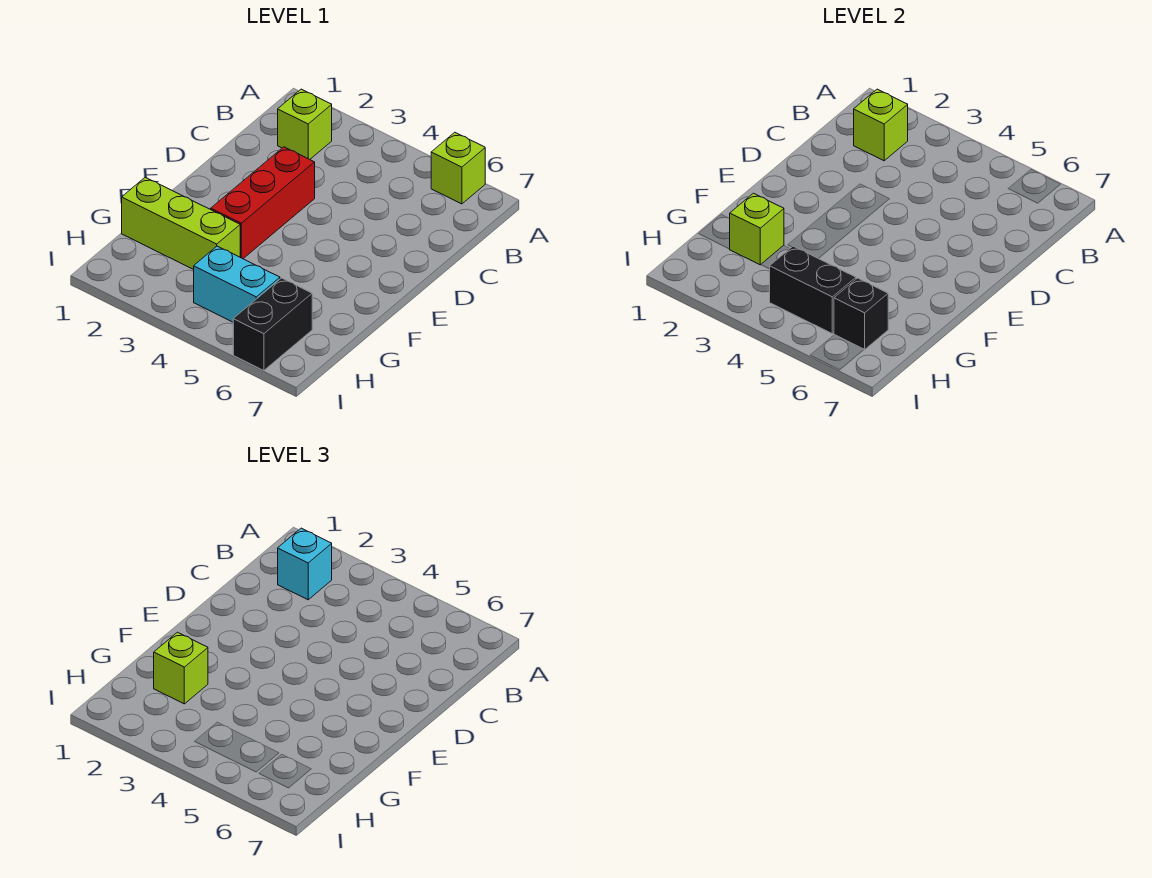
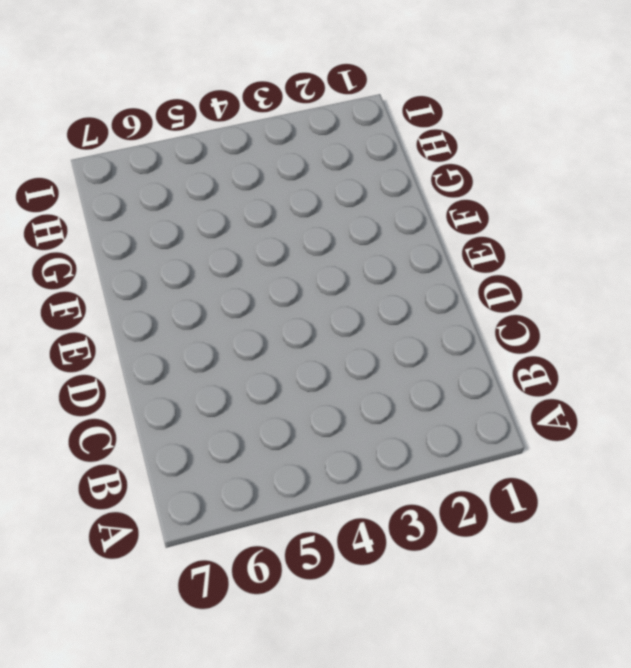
none -> lime brick A6 level 1
none -> lime brick B2 level 1
none -> red brick D3:F3 level 1

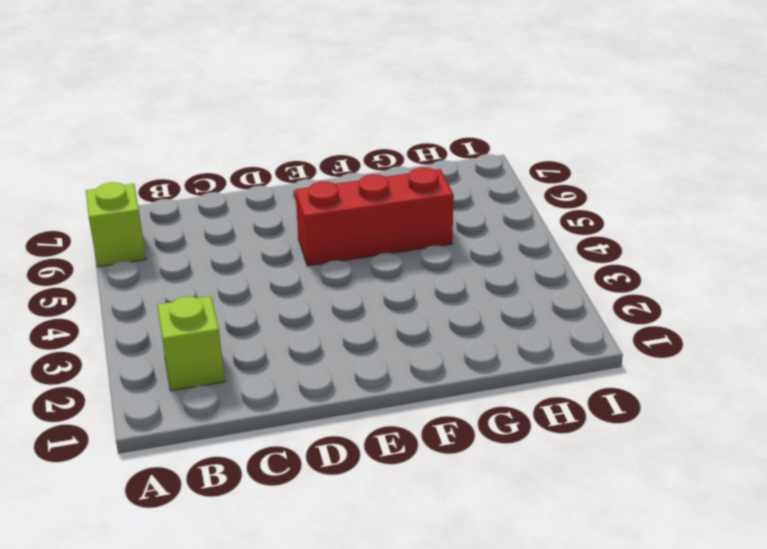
red brick E5:G5 level 1 -> red brick D3:F3 level 1
none -> lime brick G1:G3 level 1
none -> cyan brick H4:H5 level 1
none -> black brick H6:I6 level 1

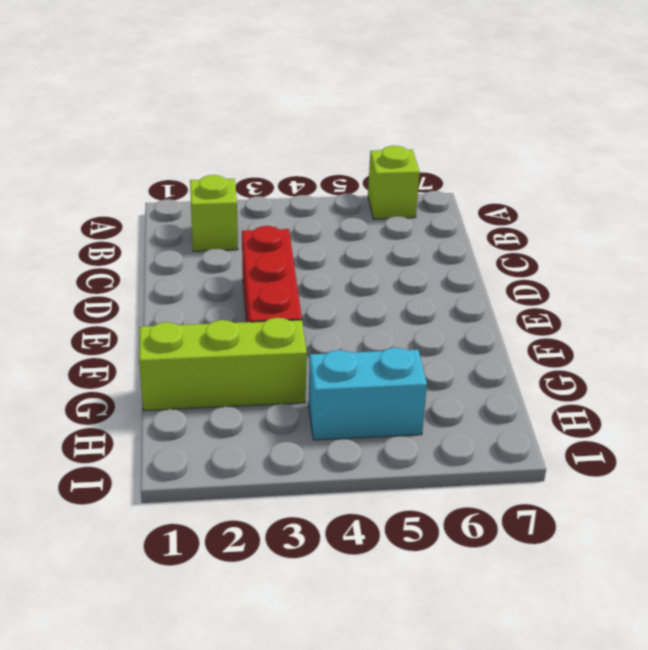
none -> black brick H6:I6 level 1
none -> lime brick B2 level 2
none -> lime brick G2 level 2

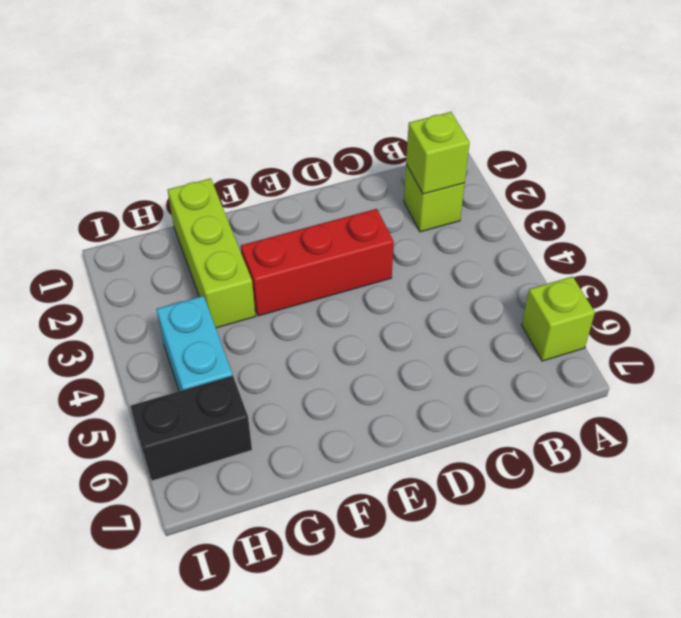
none -> lime brick G2 level 2
none -> black brick H4:H5 level 2
none -> black brick H6 level 2

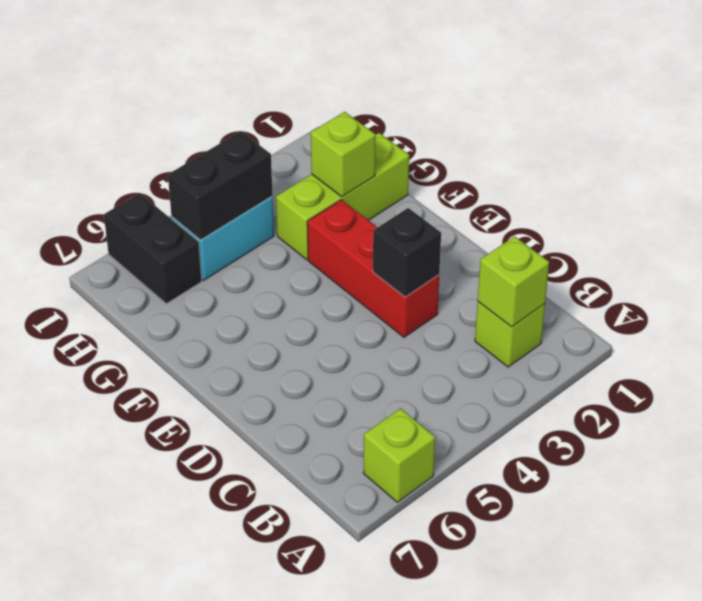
black brick D3 level 2 -> black brick H6 level 2
none -> cyan brick B2 level 3
none -> lime brick G2 level 3

